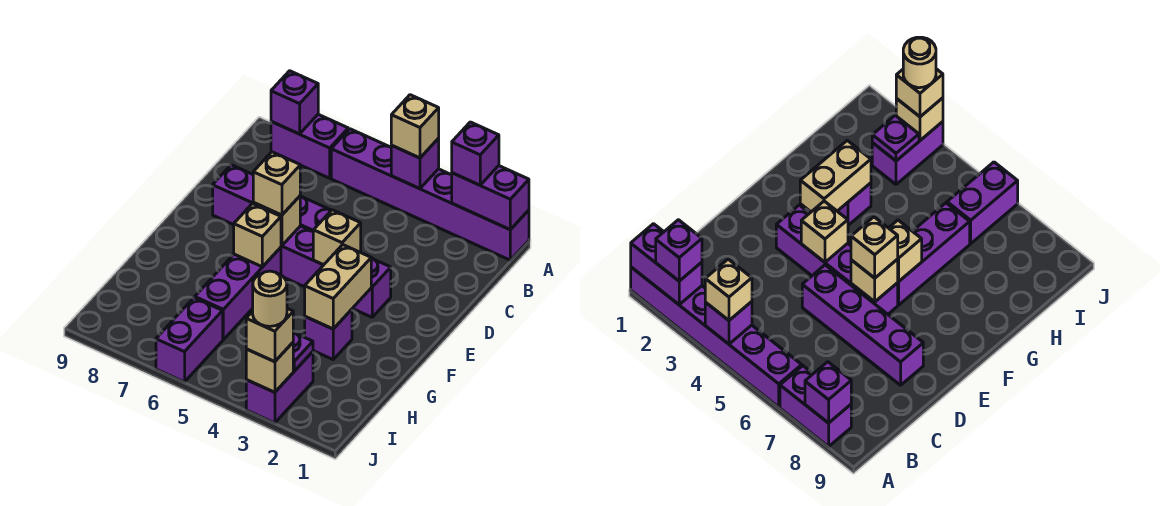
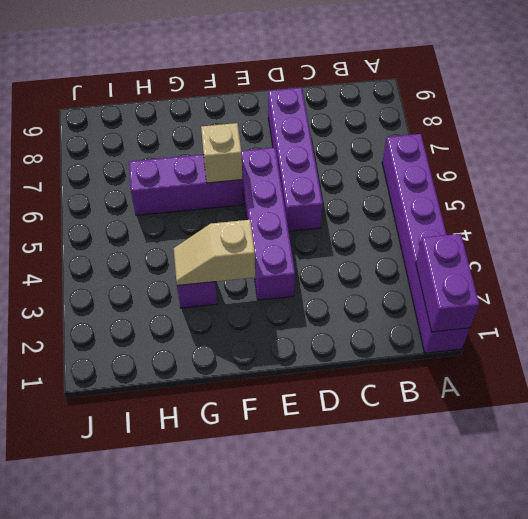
tan slope F3:G3 level 2 top F -> tan brick F3:G3 level 2
none -> purple brick A7:A8 level 1
none -> purple brick I3:J3 level 1
none -> purple brick I6:J6 level 1

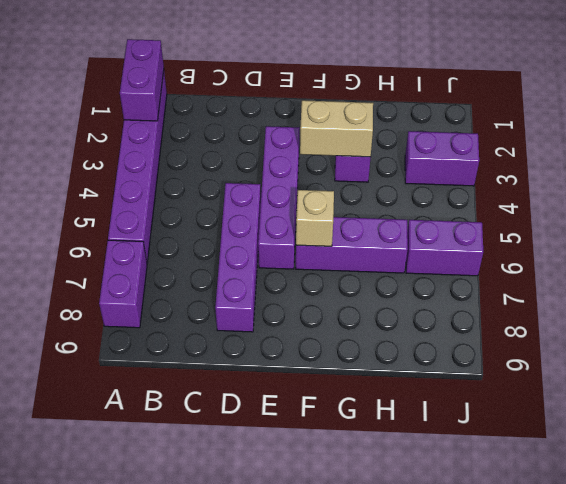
none -> purple brick A4 level 2
none -> purple brick A8 level 2
none -> tan brick E4 level 2

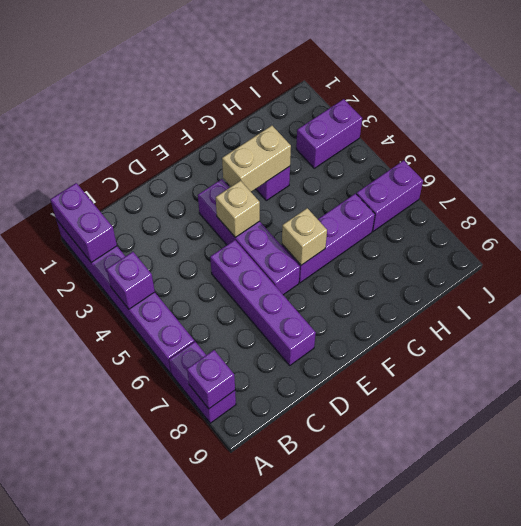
none -> tan brick E6 level 2
none -> purple plate I3 level 2
none -> tan brick J3 level 2

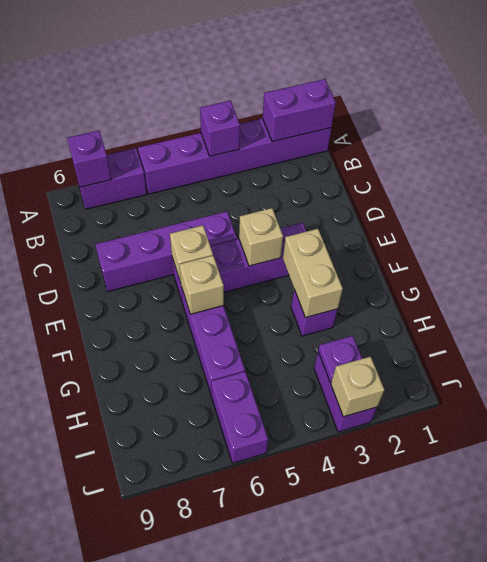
none -> purple brick A2 level 3
none -> tan brick A4 level 3
none -> tan brick E6 level 3

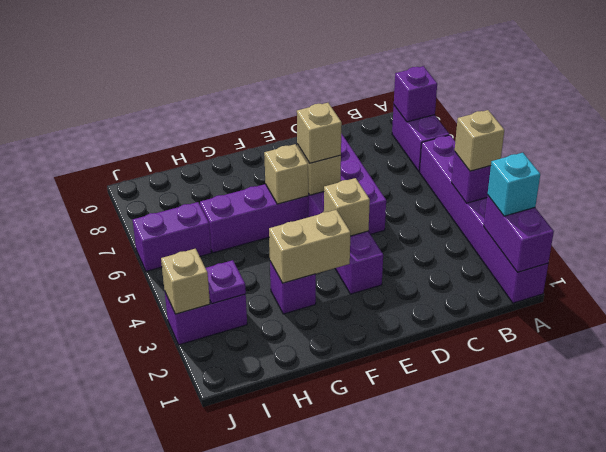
cyan brick A2 level 3 -> purple brick A2 level 3
none -> tan brick J3 level 3
none -> tan round brick J3 level 4

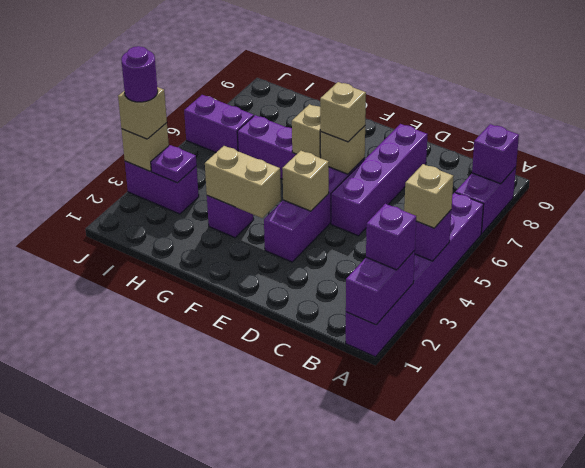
purple round brick J3 level 4 -> tan round brick J3 level 4

